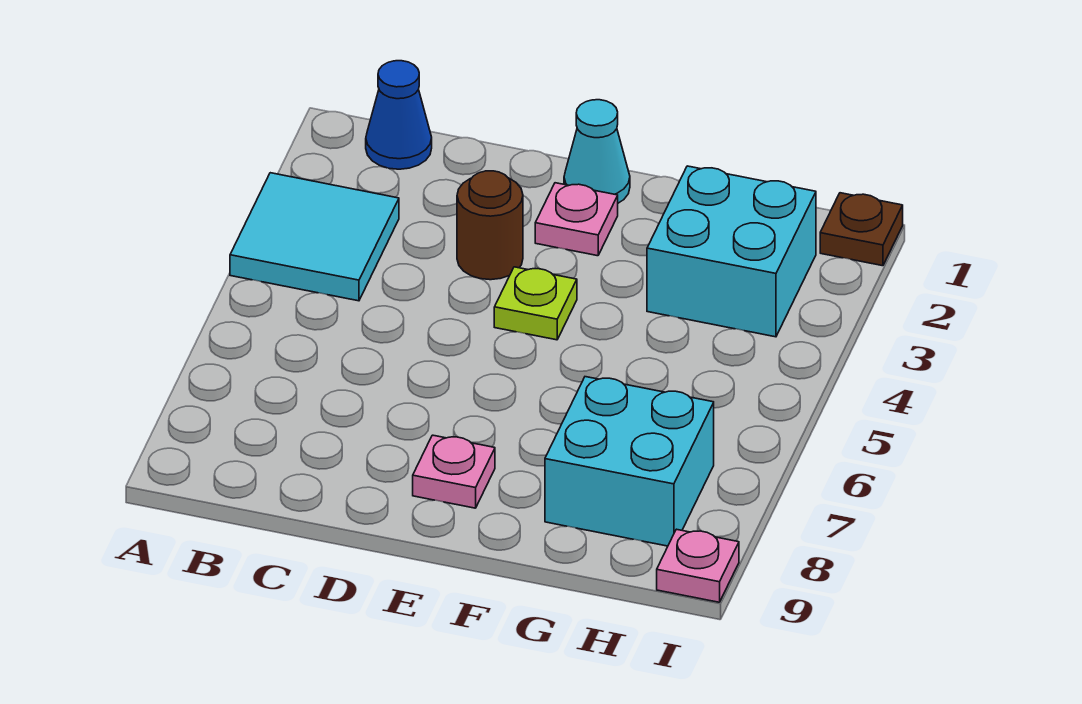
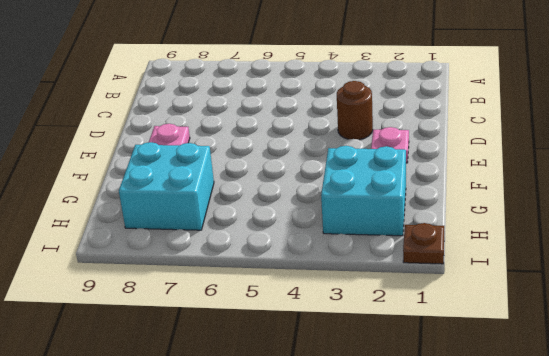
none -> cyan tile A3:B4 level 1
none -> blue cone B1 level 1

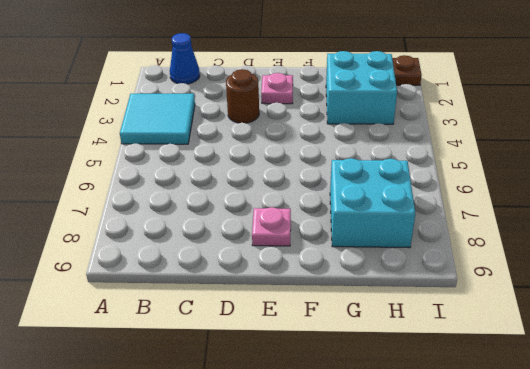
none -> cyan cone E1 level 1
none -> lime plate E4 level 1

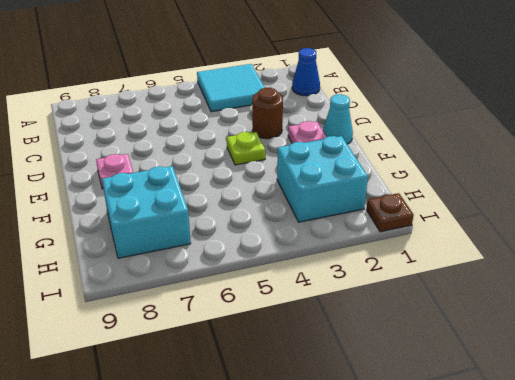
none -> pink plate I9 level 1

